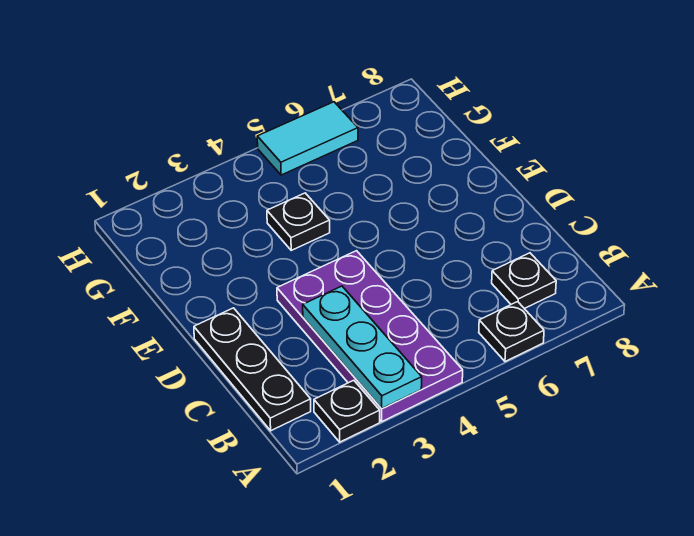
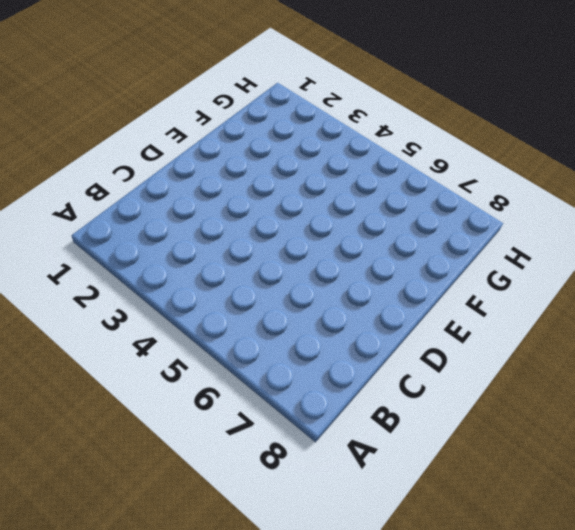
none -> black plate A2 level 1
none -> purple plate A3:D4 level 1

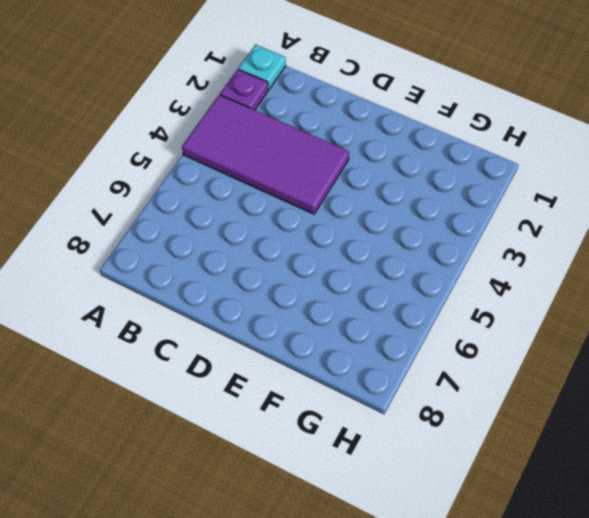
cyan plate A1 level 1 -> none
purple plate A2 level 1 -> black plate A2 level 1
purple tile A3:D4 level 1 -> purple plate A3:D4 level 1
none -> black plate A6 level 1
none -> black plate B1:D1 level 1

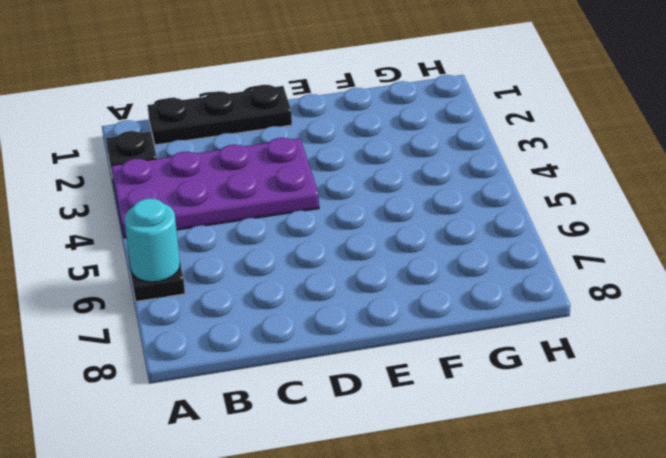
cyan round brick A6 level 2 -> none
none -> black plate B7 level 1
none -> black plate F4 level 1

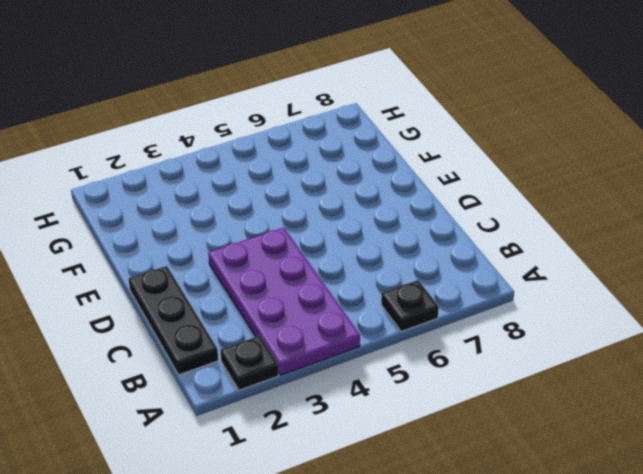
none -> black plate B7 level 1
none -> black plate F4 level 1

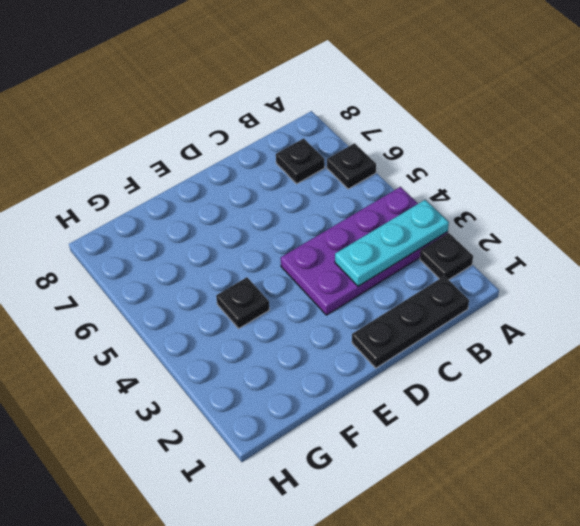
none -> cyan tile H5:H6 level 1

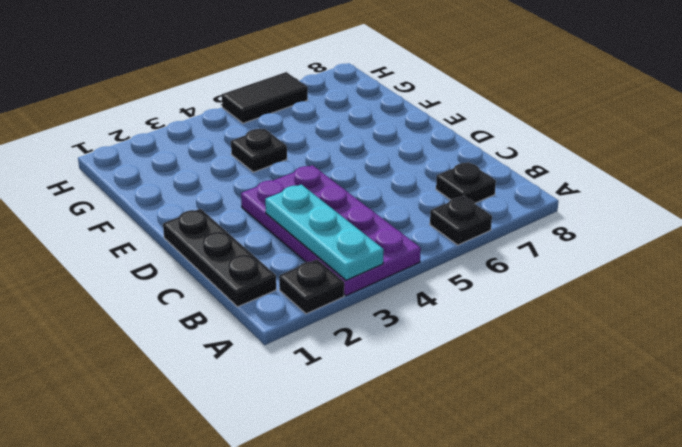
black tile H5:H6 level 1 -> cyan tile H5:H6 level 1

